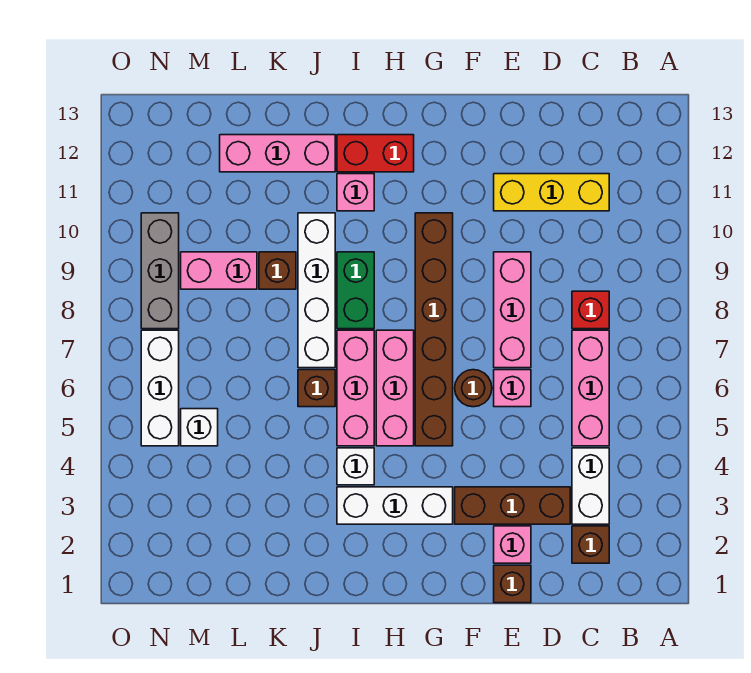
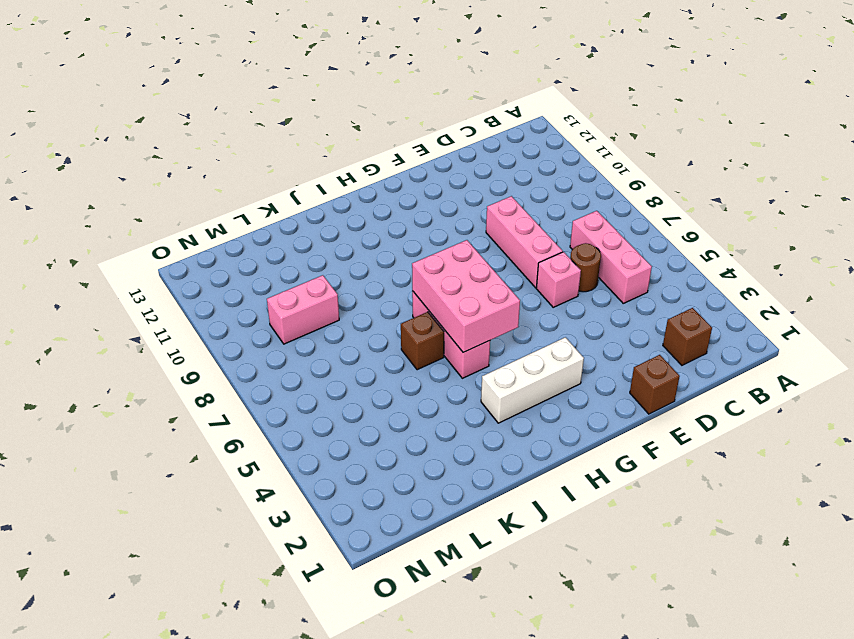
brown round brick D6 level 1 -> brown round brick F6 level 1
pink brick H5:I7 level 2 -> none
none -> white brick C3:C4 level 1
none -> red brick C8 level 1
none -> yellow brick C11:E11 level 1

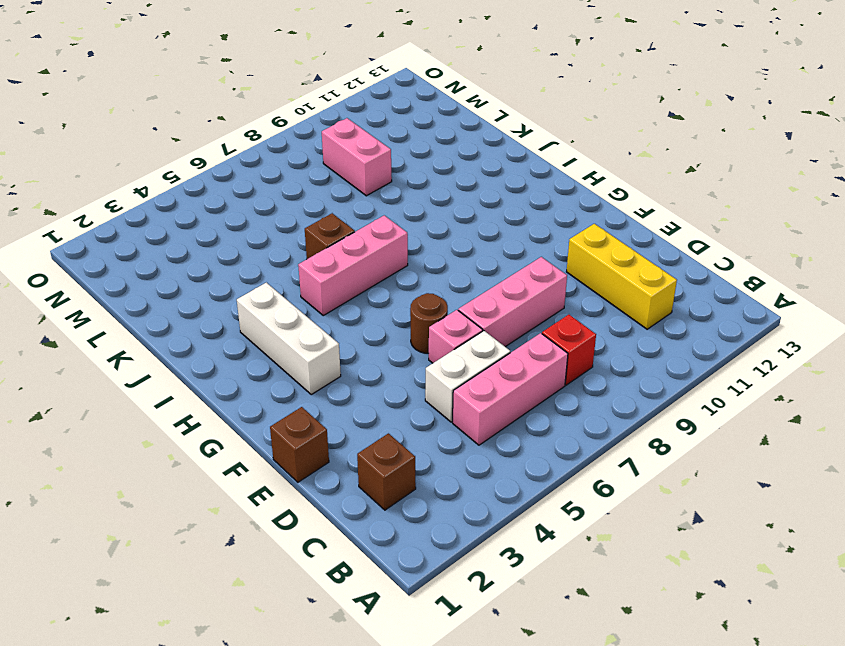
white brick D5:D6 level 1 -> white brick C3:C4 level 1
none -> brown brick D3:F3 level 1
none -> pink brick E2 level 1
none -> brown brick G5:G10 level 1

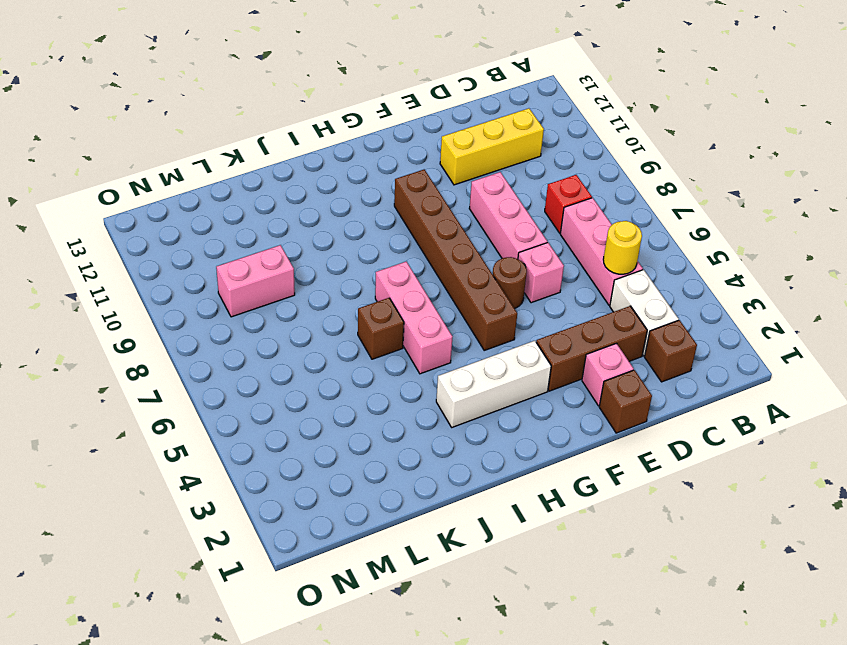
yellow round brick C5 level 2 -> none
none -> pink brick H5:H7 level 1
none -> red brick H12:I12 level 1
none -> white brick I4 level 1

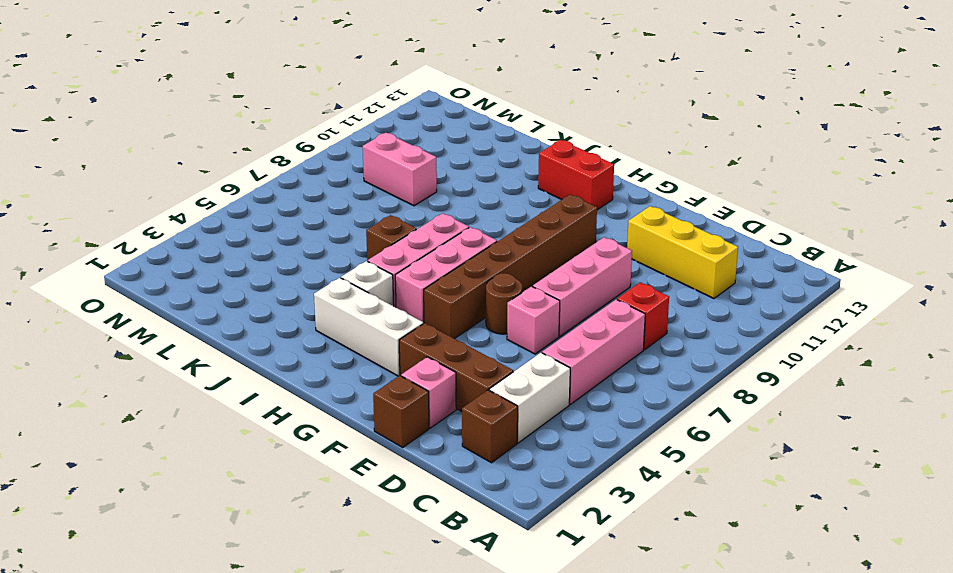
none -> green brick I8:I9 level 1
none -> pink brick I11 level 1
none -> white brick J7:J10 level 1

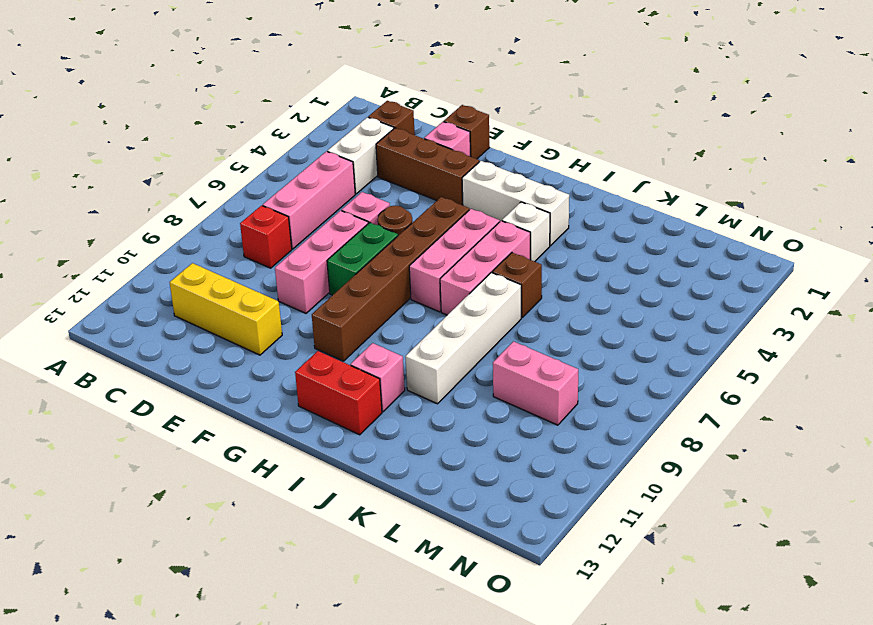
green brick F7:F8 level 1 -> green brick I8:I9 level 1
none -> pink brick J12:L12 level 1
none -> brown brick K9 level 1
none -> white brick M5 level 1

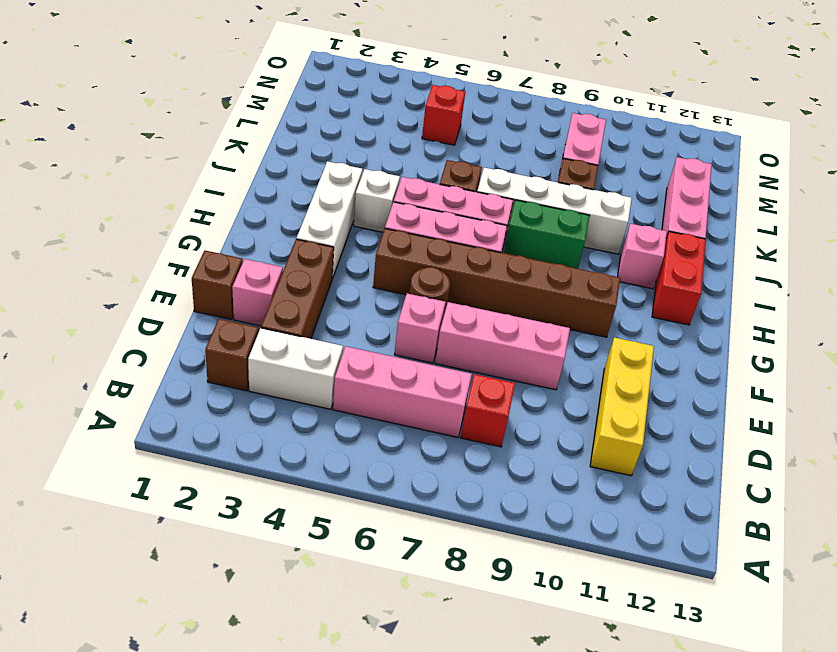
red brick M5 level 1 -> white brick M5 level 1
none -> white brick N5:N7 level 1
none -> grey brick N8:N10 level 1

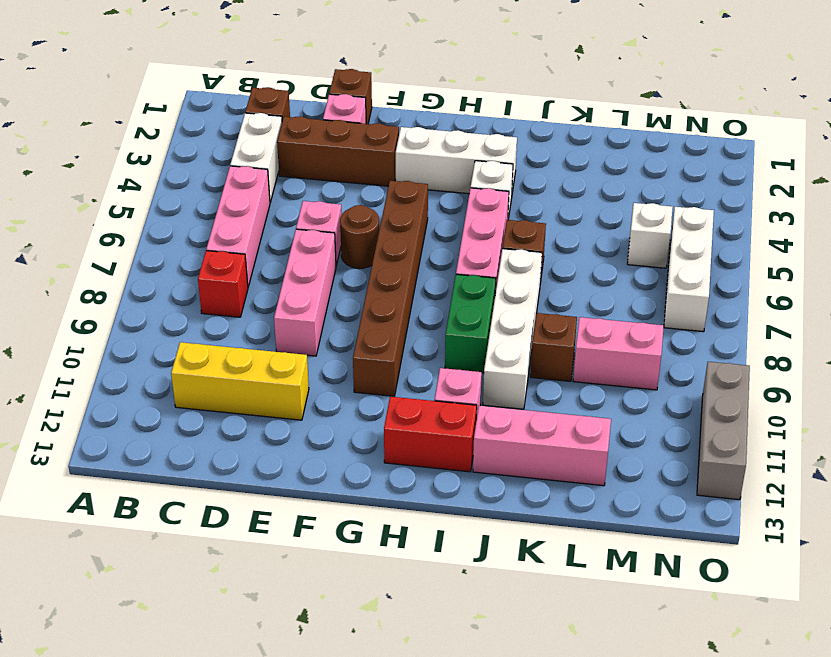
grey brick O10:O12 level 1 -> grey brick N8:N10 level 1
none -> pink brick H5:H7 level 1

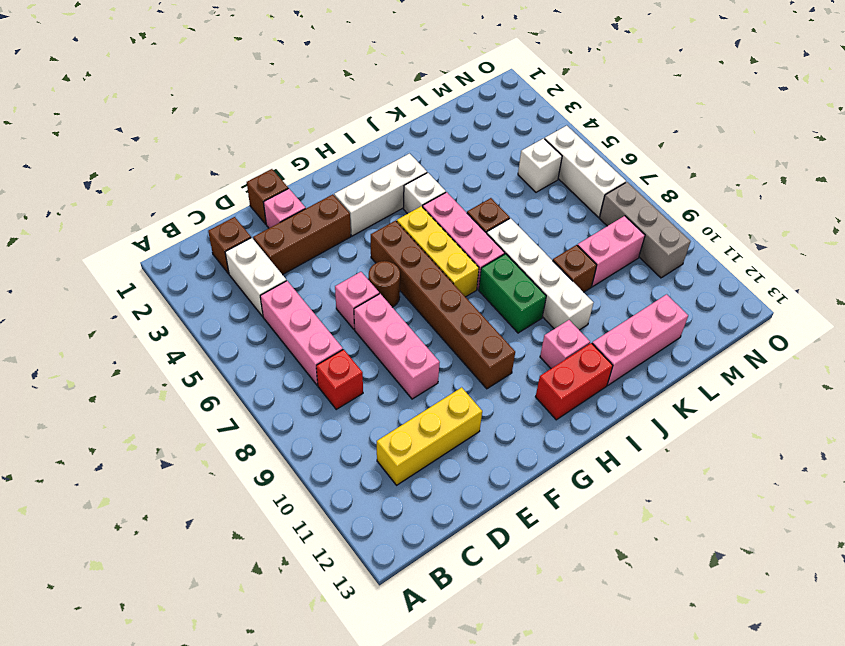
yellow brick H5:H7 level 1 -> pink brick H5:H7 level 1

